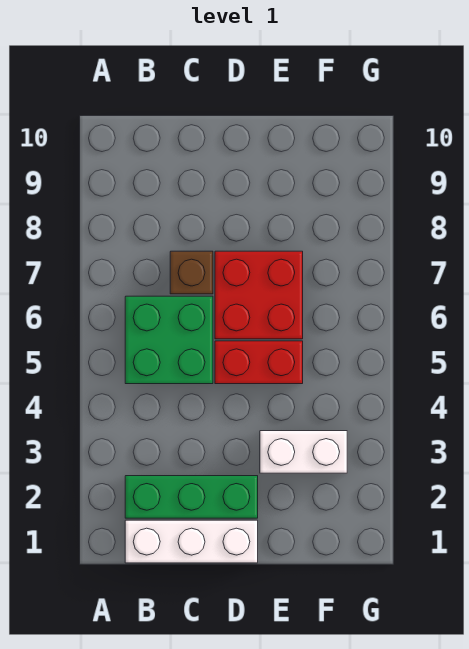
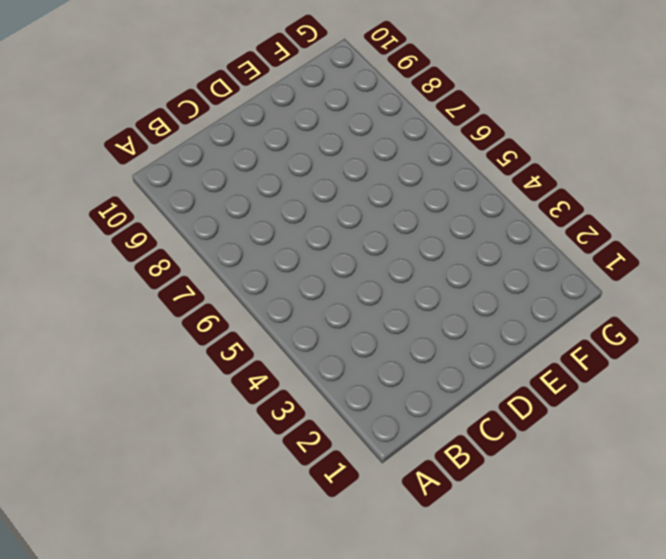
none -> white brick B1:D1 level 1
none -> green brick B2:D2 level 1

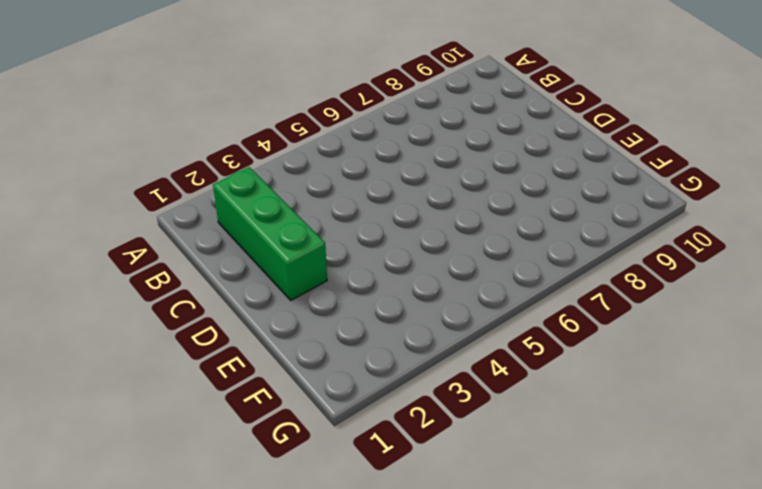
none -> white brick B1:D1 level 1
none -> green brick B5:C6 level 1

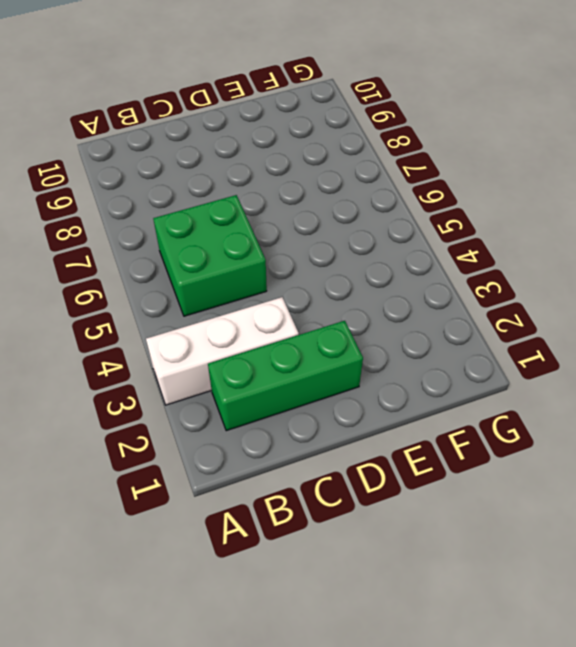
white brick A3:C3 level 1 -> white brick B1:D1 level 1
none -> brown brick C7 level 1
none -> red brick D5:E5 level 1

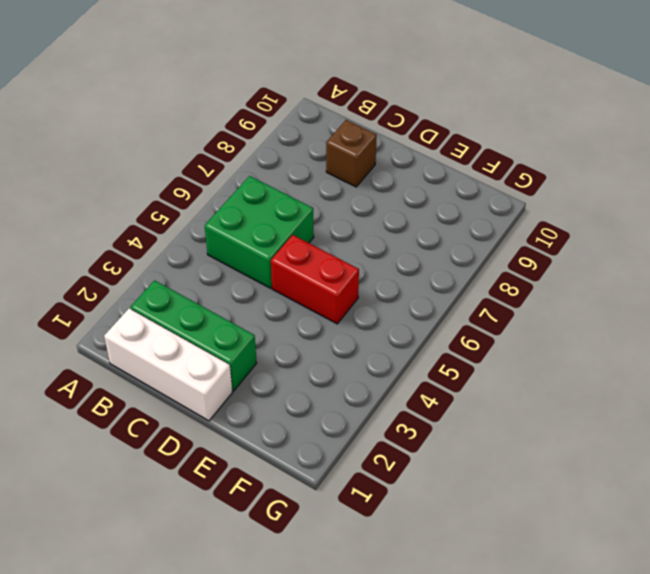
brown brick C9 level 1 -> brown brick C7 level 1
none -> red brick D6:E7 level 1
none -> white brick E3:F3 level 1

